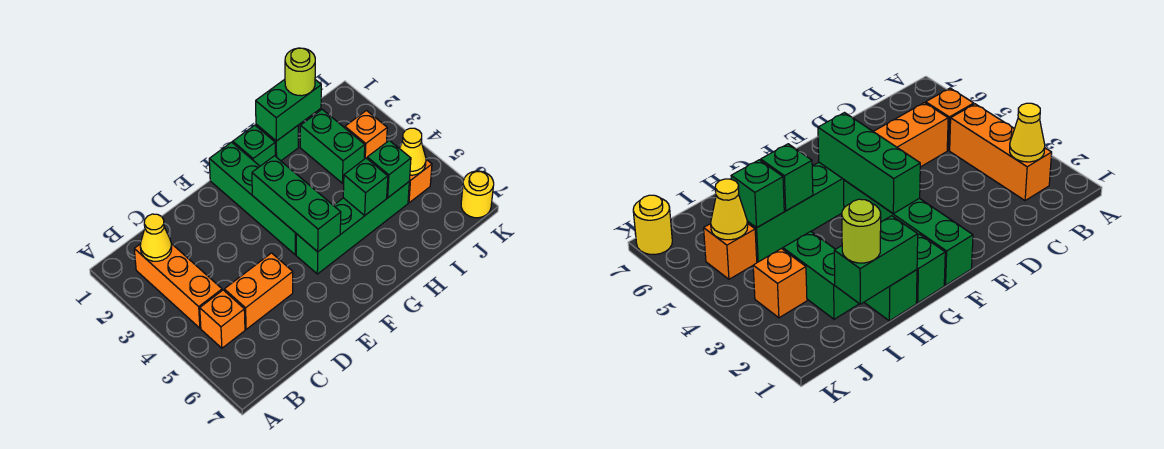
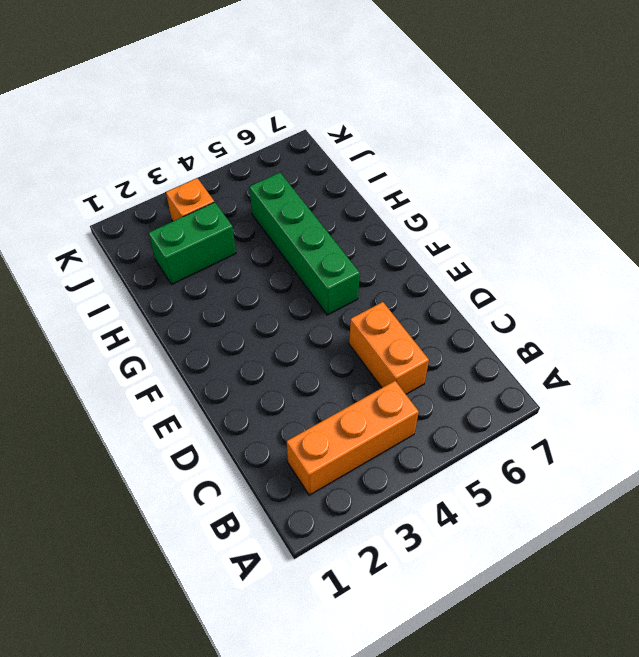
none -> orange brick B5 level 1
none -> green brick F1:F4 level 1
none -> green brick G1 level 1

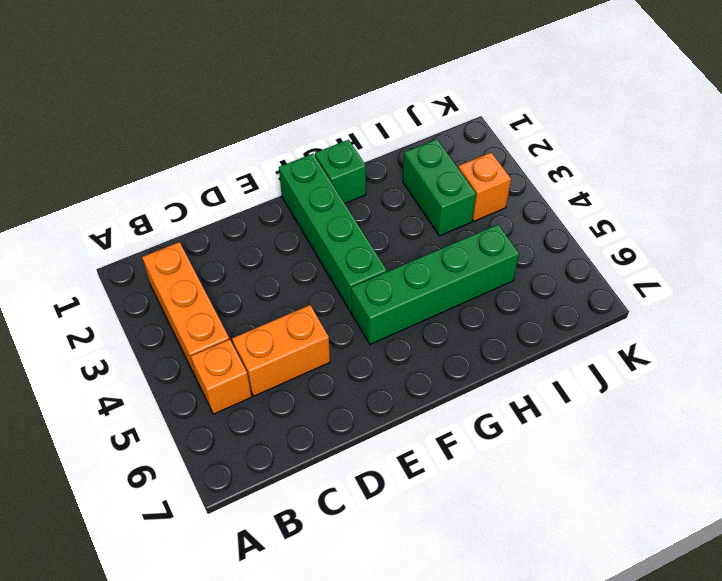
none -> green brick H1 level 1
none -> orange brick J5 level 1
none -> yellow round brick K7 level 1

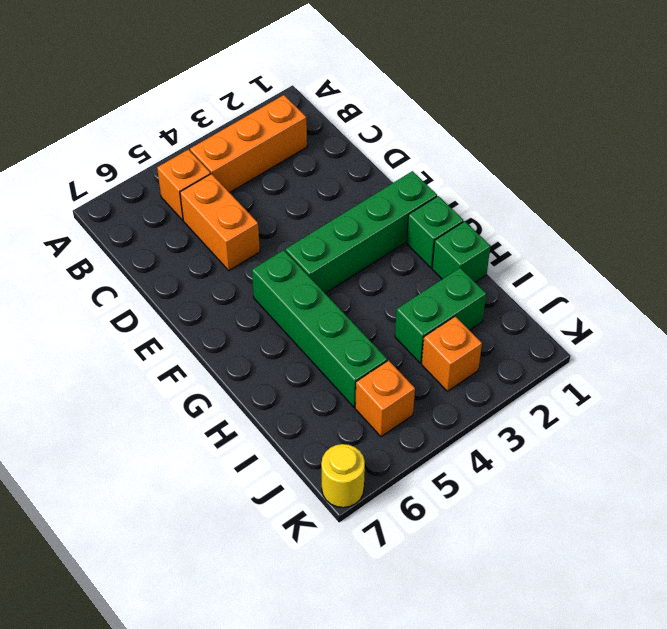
none -> yellow cone B2 level 2
none -> green brick F3:F5 level 2
none -> green brick H1:I1 level 2

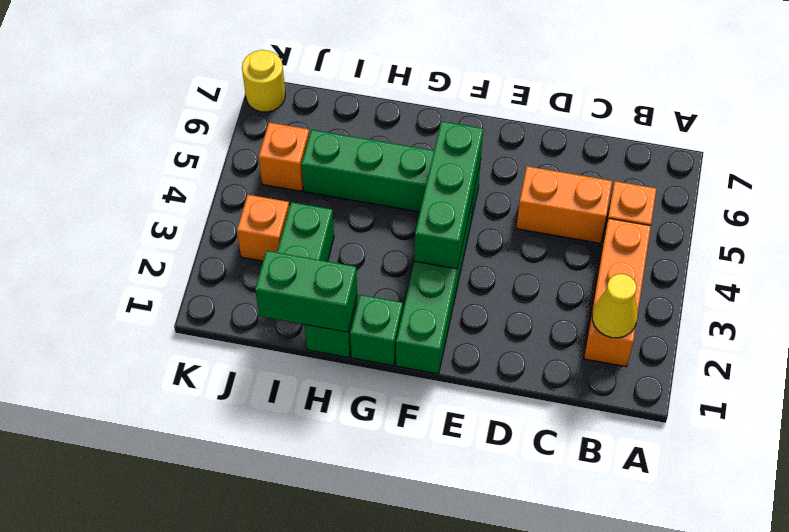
none -> green brick H5 level 2
none -> green brick I5 level 2
none -> yellow cone J5 level 2

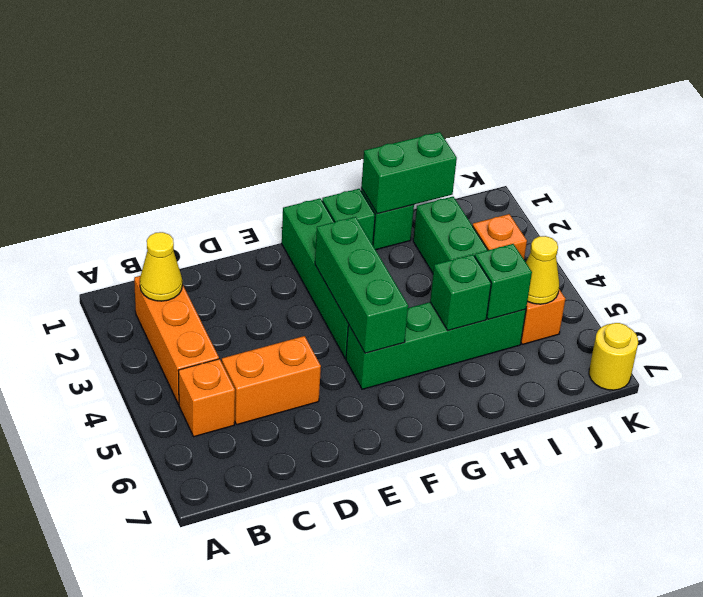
none -> lime round brick I1 level 3

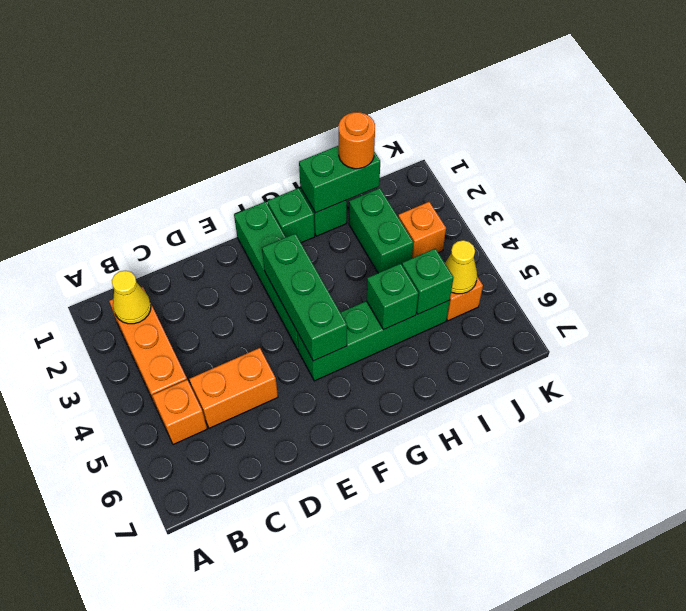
orange round brick I1 level 3 -> lime round brick I1 level 3
none -> yellow round brick K7 level 1

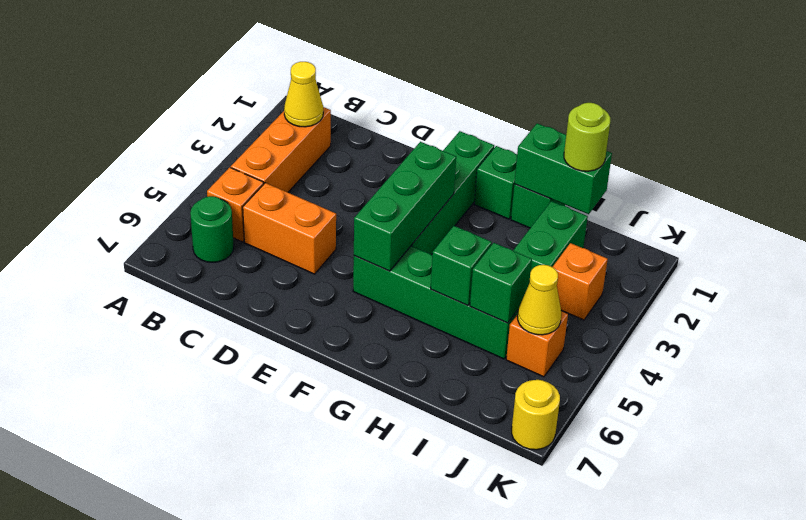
green round brick B6 level 1 -> none

